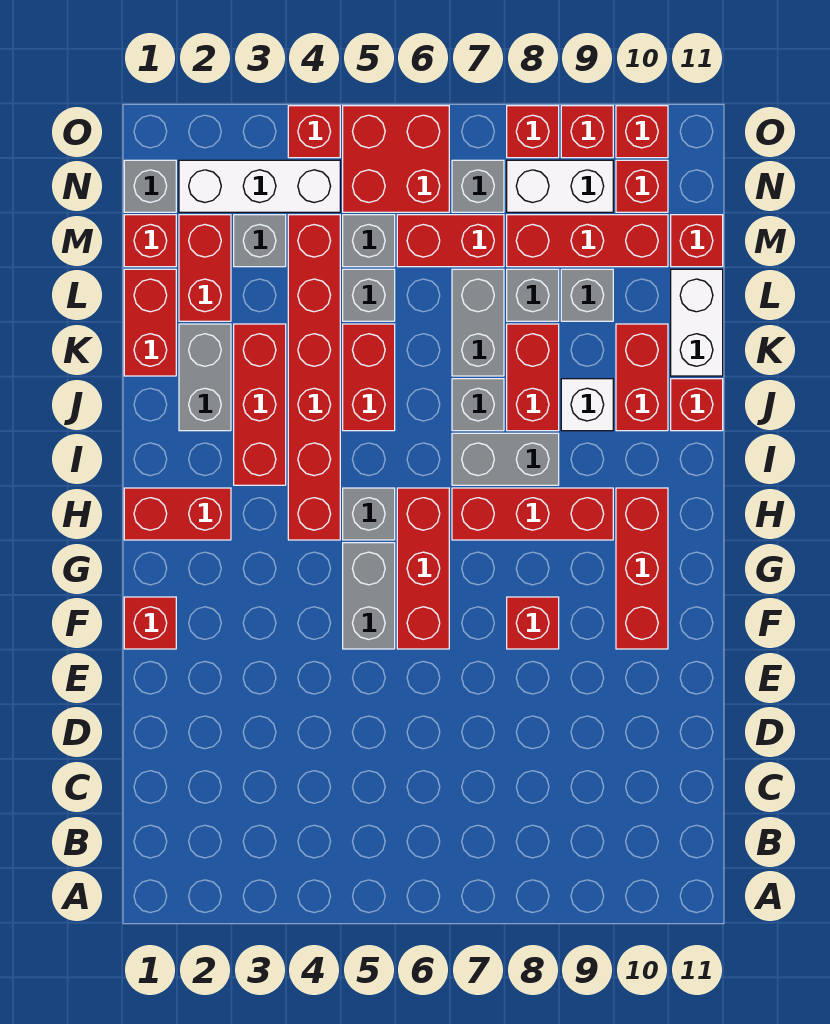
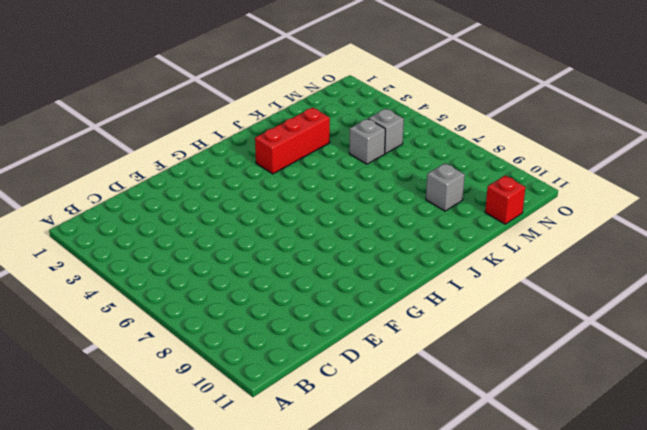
none -> red brick F1 level 1
none -> grey brick F5:G5 level 1
none -> red brick F6:H6 level 1
none -> red brick F8 level 1

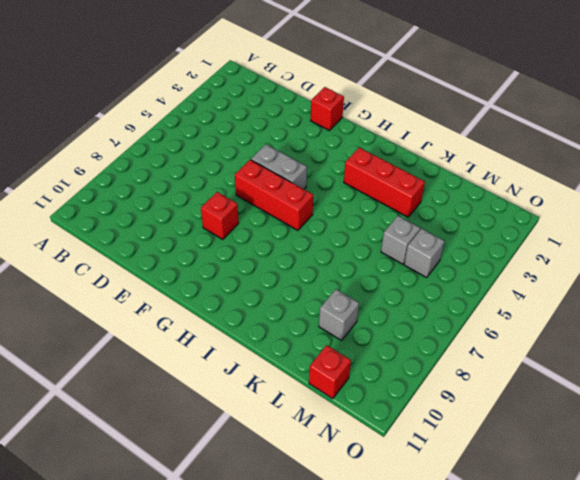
none -> red brick F10:H10 level 1
none -> red brick H1:H2 level 1
none -> red brick H4:M4 level 1
none -> grey brick H5 level 1

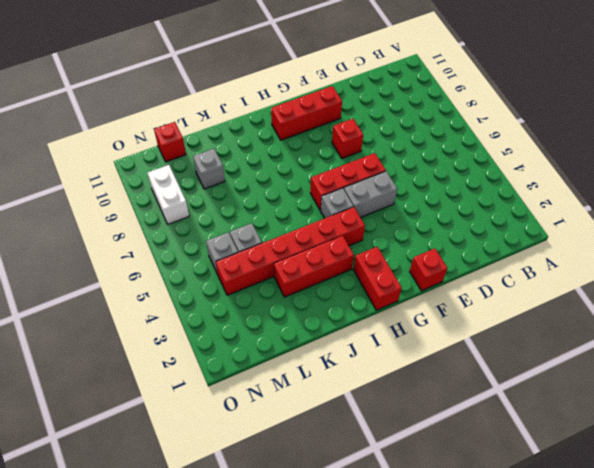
none -> red brick H7:H9 level 1
none -> grey brick I7:I8 level 1
none -> grey brick J2:K2 level 1
none -> red brick J5:K5 level 1

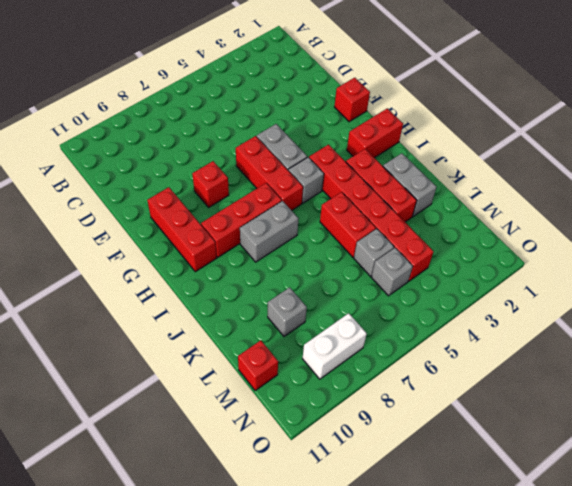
none -> grey brick J7 level 1
none -> red brick J8:K8 level 1
none -> white brick J9 level 1
none -> red brick J10:K10 level 1

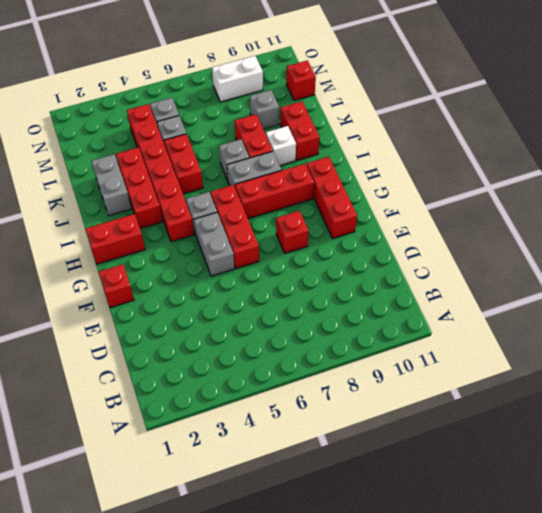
none -> red brick J11 level 1
none -> red brick K1:L1 level 1
none -> grey brick K7:L7 level 1
none -> white brick K11:L11 level 1

